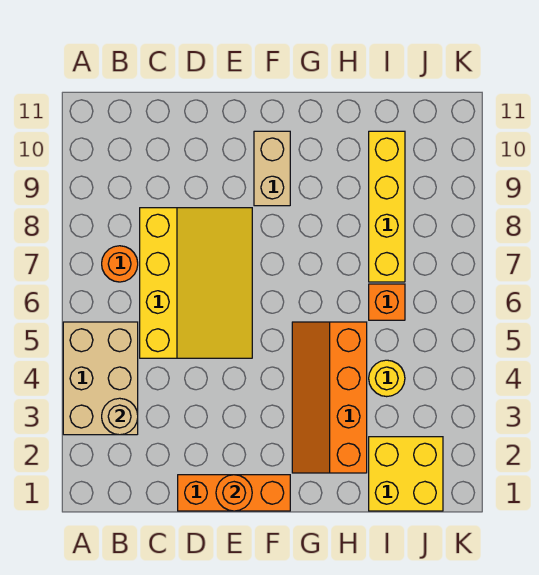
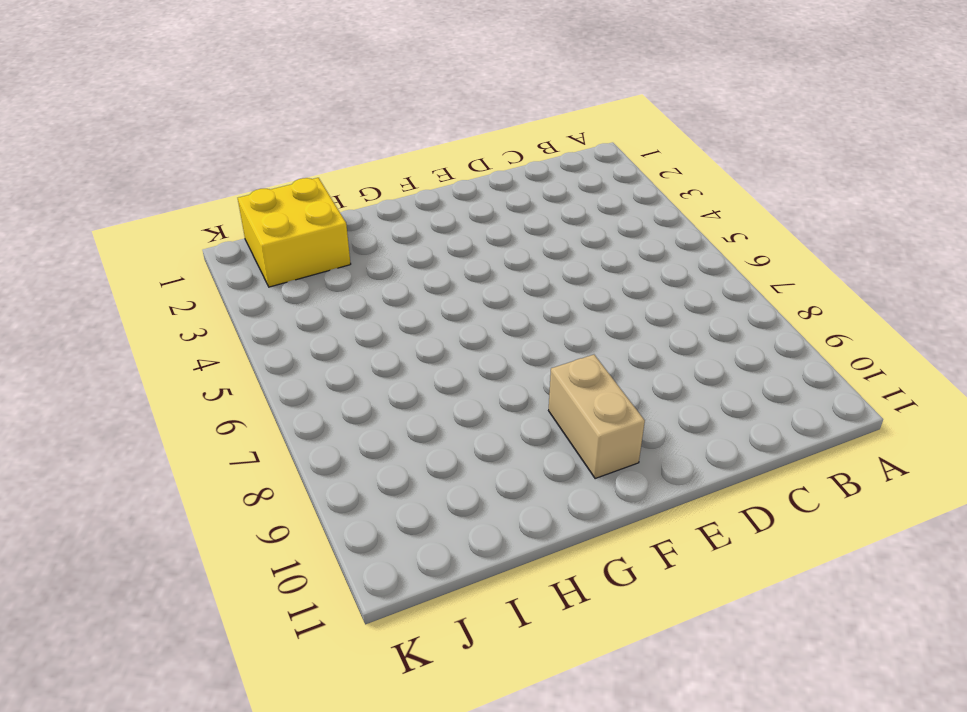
none -> tan brick A3:B5 level 1
none -> orange round brick B7 level 1
none -> yellow slope C5:E8 level 1 top C

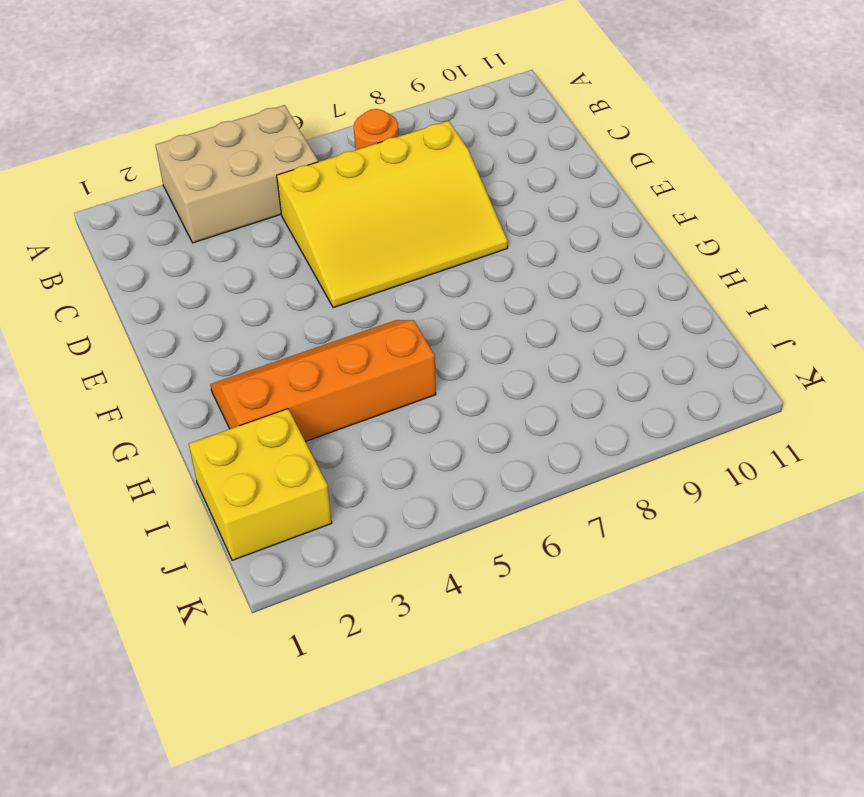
none -> orange brick D1:F1 level 1
none -> tan brick F9:F10 level 1
none -> yellow round brick I4 level 1

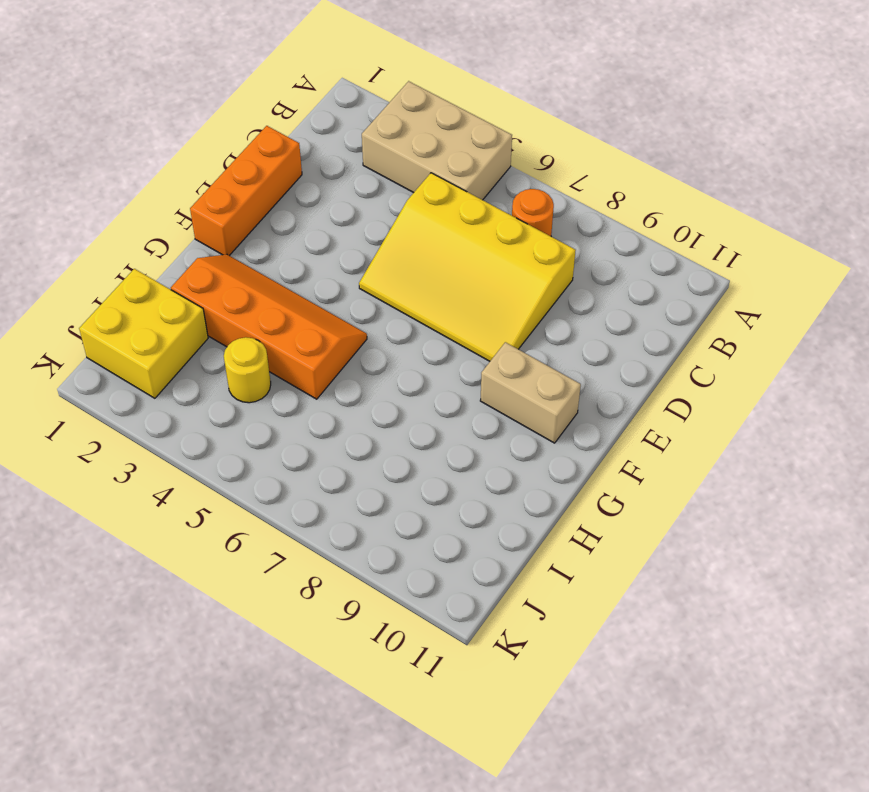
none -> orange brick I6 level 1
none -> yellow brick I7:I10 level 1
none -> tan round brick B3 level 2

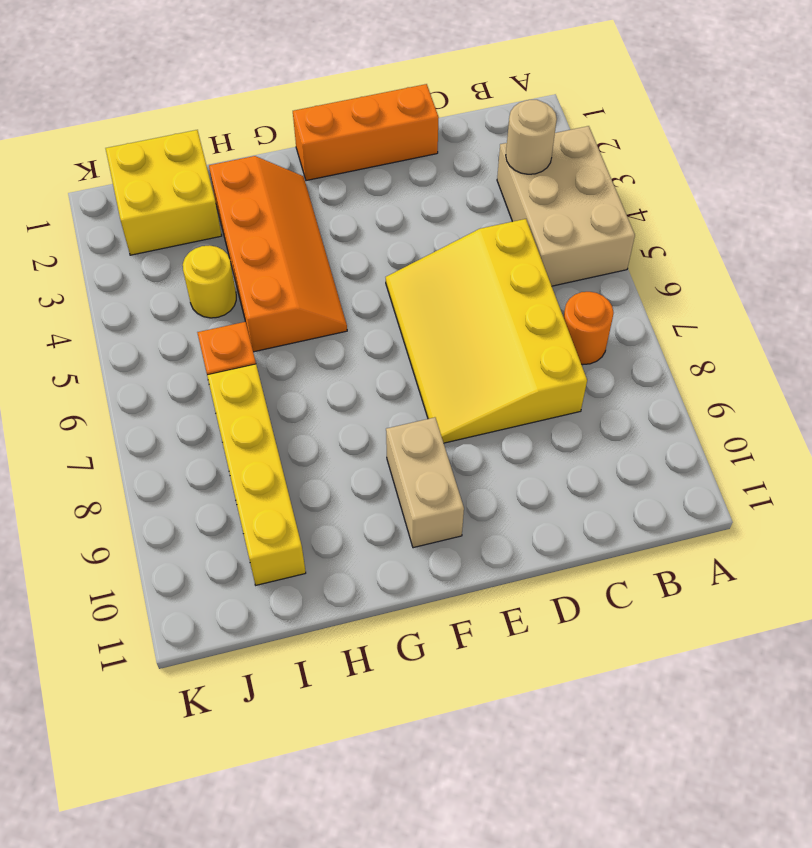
none -> orange round brick E1 level 2

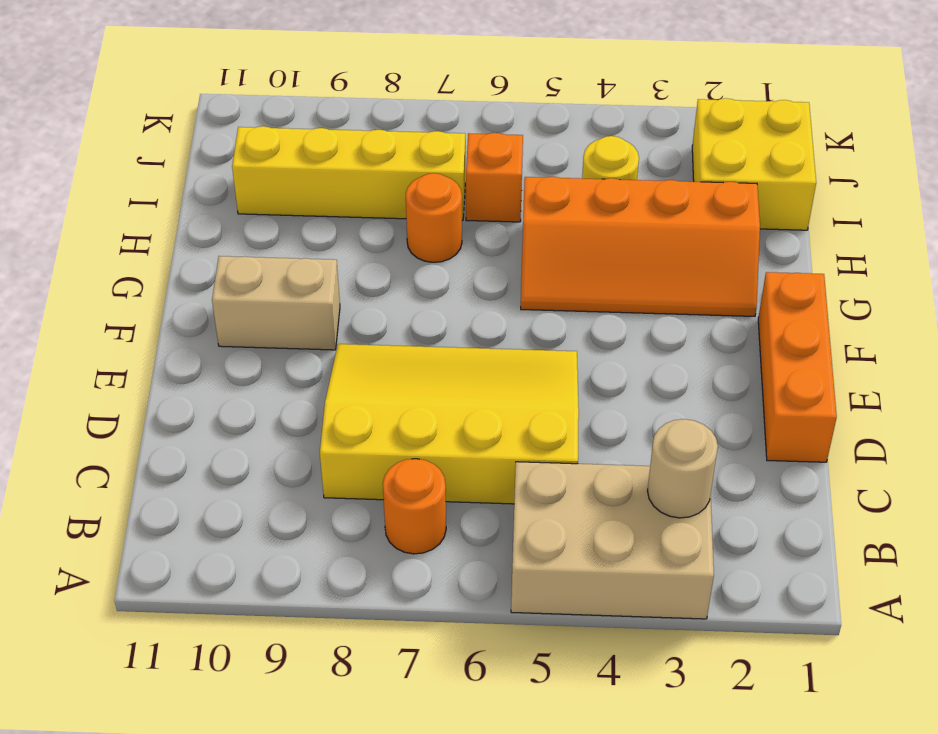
orange round brick H7 level 1 -> orange round brick E1 level 2

